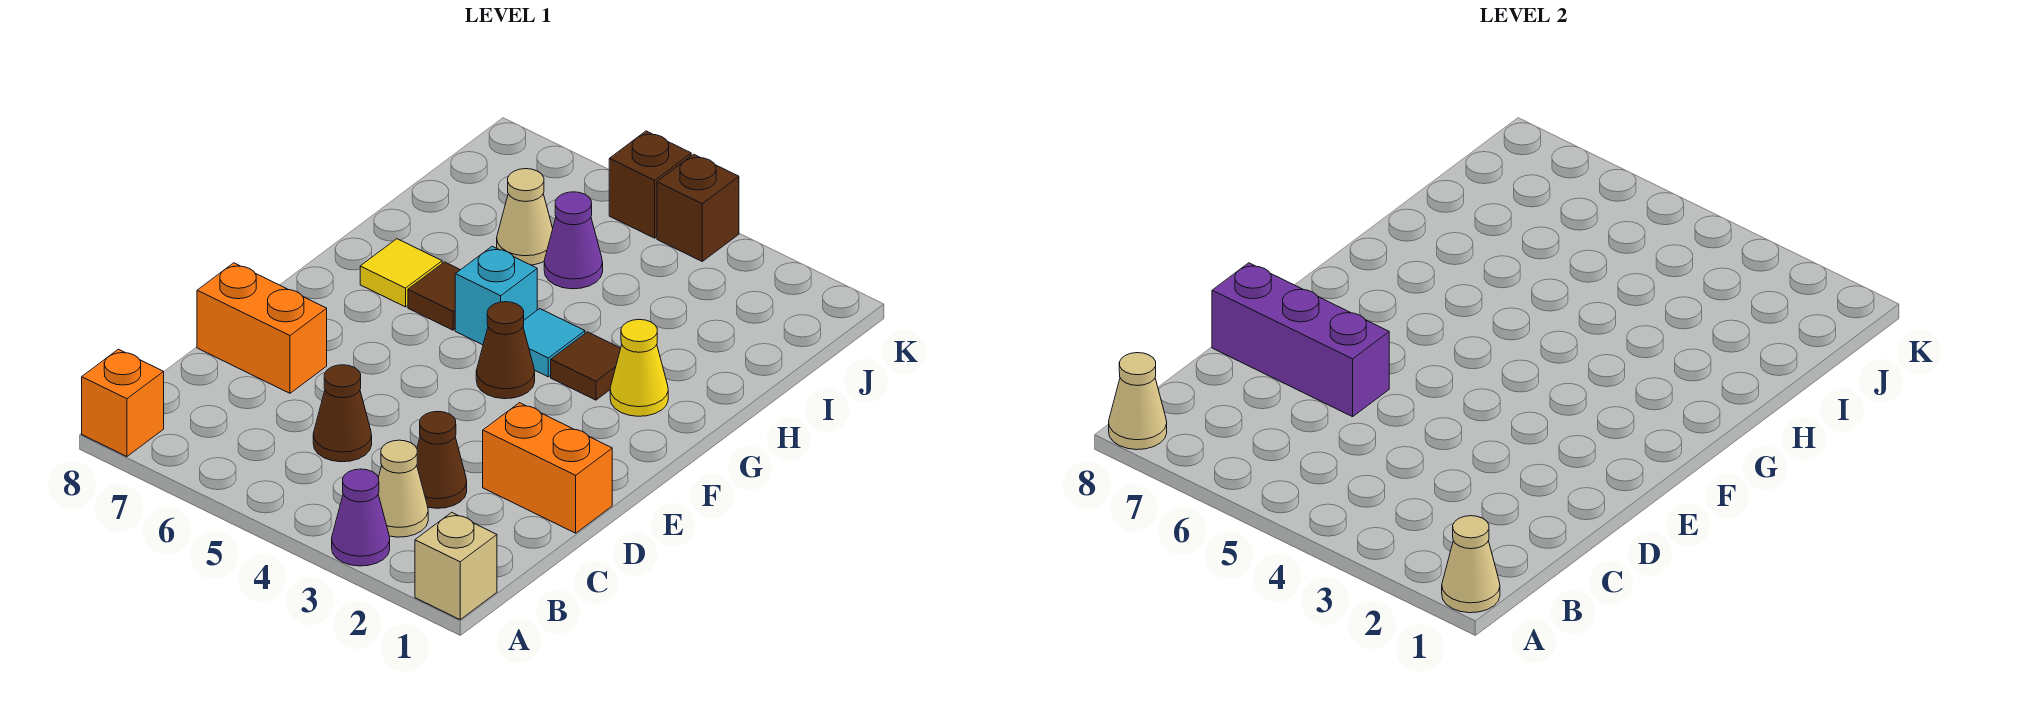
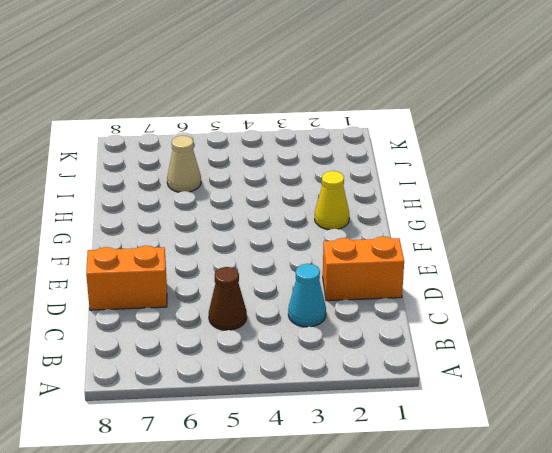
cyan cone C3 level 1 -> brown cone C3 level 1
none -> tan brick A1 level 1
none -> purple cone A3 level 1
none -> orange brick A8 level 1

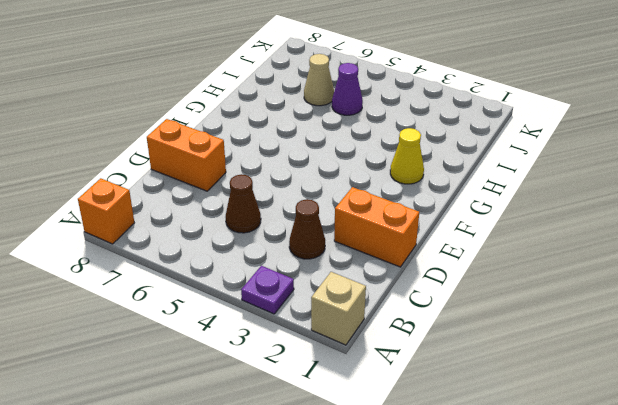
purple plate A3 level 1 -> purple cone A3 level 1
none -> tan cone B3 level 1
none -> brown cone F4 level 1
none -> brown tile G3 level 1

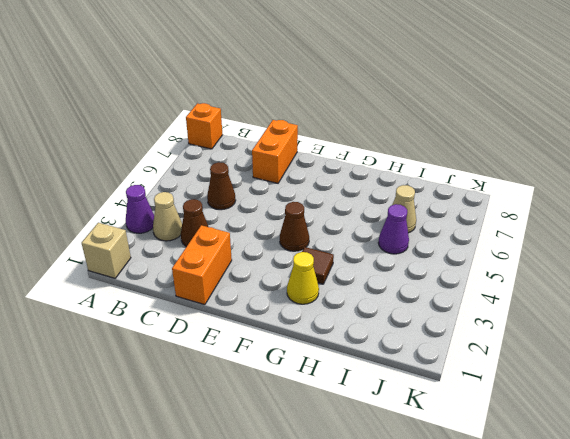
none -> cyan tile G4 level 1
none -> cyan brick G5 level 1
none -> brown tile G6 level 1

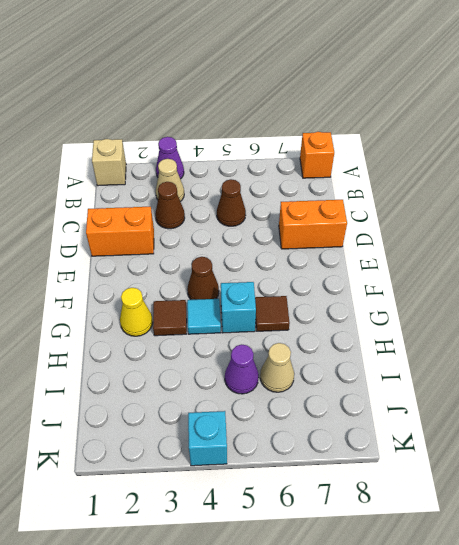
cyan brick K4 level 1 -> brown brick K4 level 1
none -> yellow tile G7 level 1
none -> brown brick K5 level 1
none -> tan cone A1 level 2

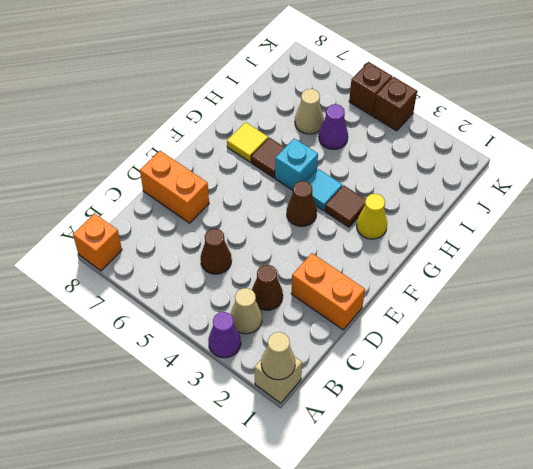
none -> tan cone A8 level 2
none -> purple brick D6:D8 level 2

